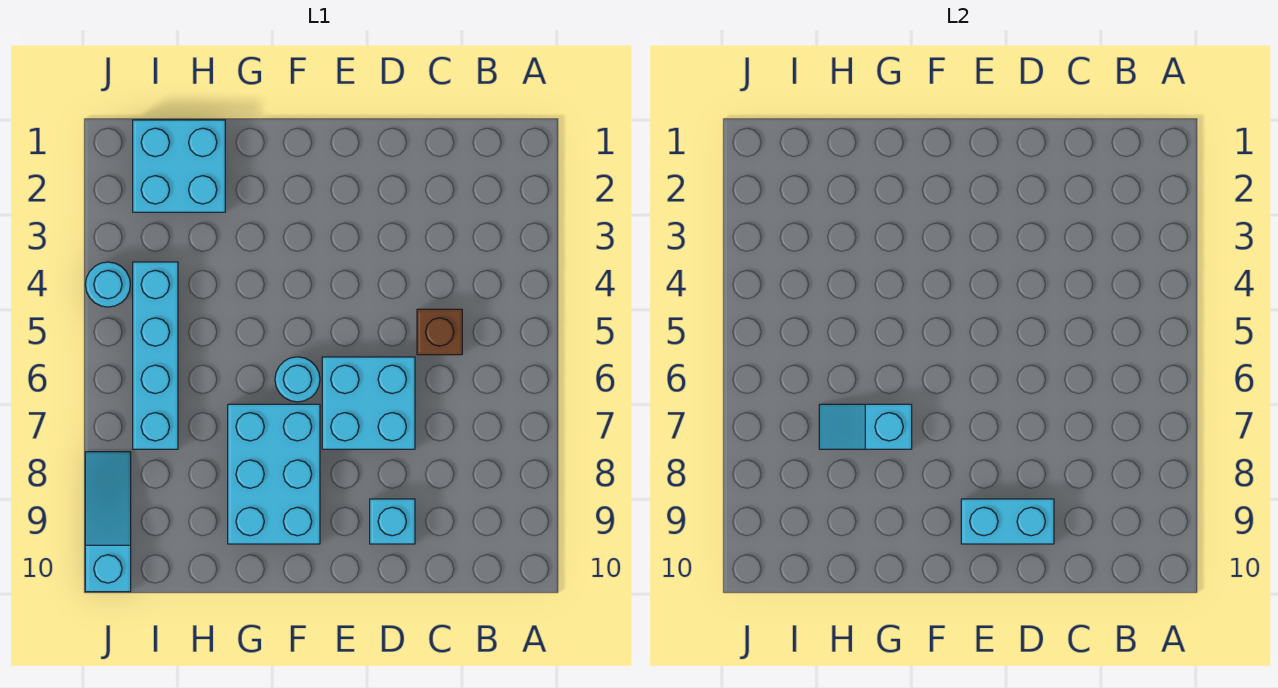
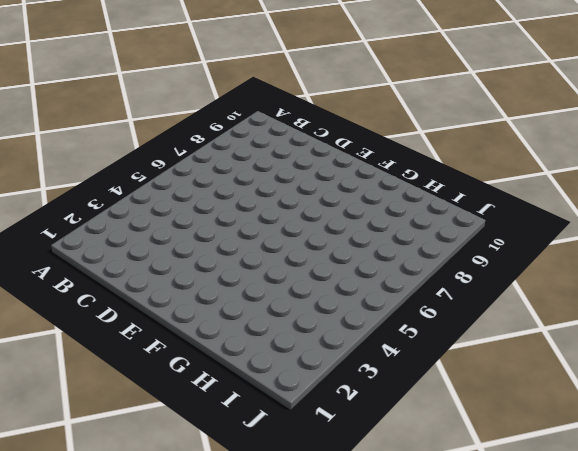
none -> brown brick C5 level 1
none -> cyan brick D6:E7 level 1

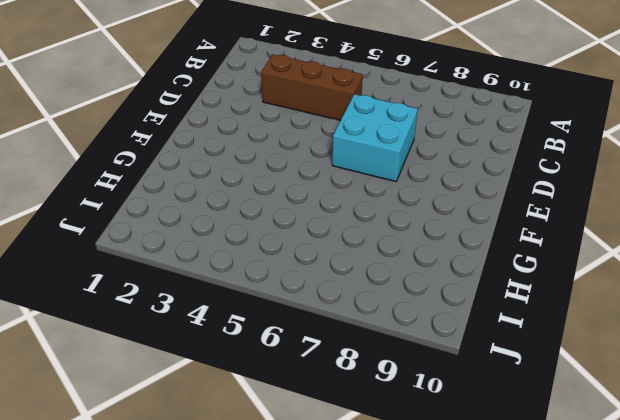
brown brick C3:C5 level 1 -> brown brick C5 level 1
none -> cyan brick D9 level 1
none -> cyan round brick F6 level 1

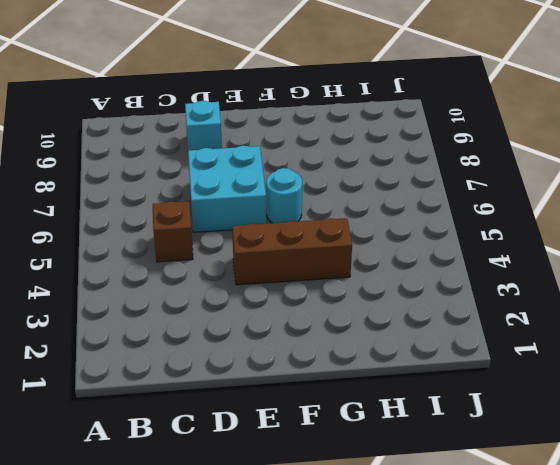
brown brick E4:G4 level 1 -> none
none -> cyan brick F7:G9 level 1
none -> cyan brick H1:I2 level 1

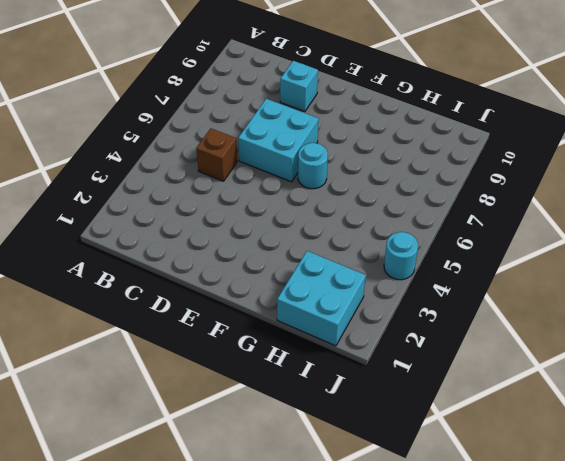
none -> cyan brick F7:G9 level 1
none -> cyan brick I4:I7 level 1

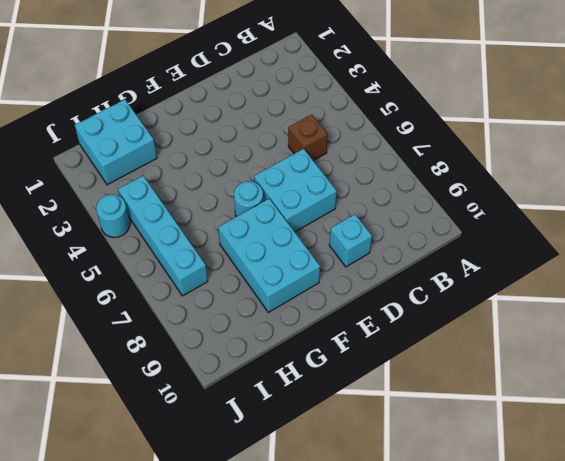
none -> cyan slope J8:J10 level 1 top 10
none -> cyan brick D9:E9 level 2

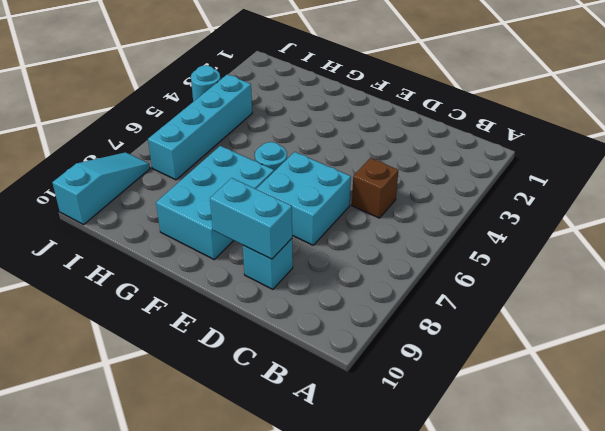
none -> cyan brick H1:I2 level 1
none -> cyan slope G7:H7 level 2 top G

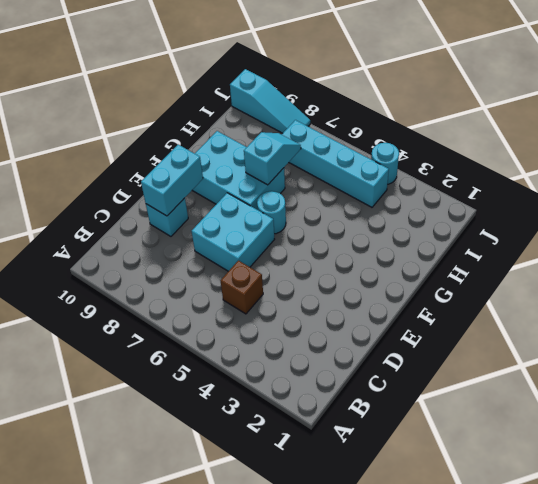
none -> cyan brick H1:I2 level 1

